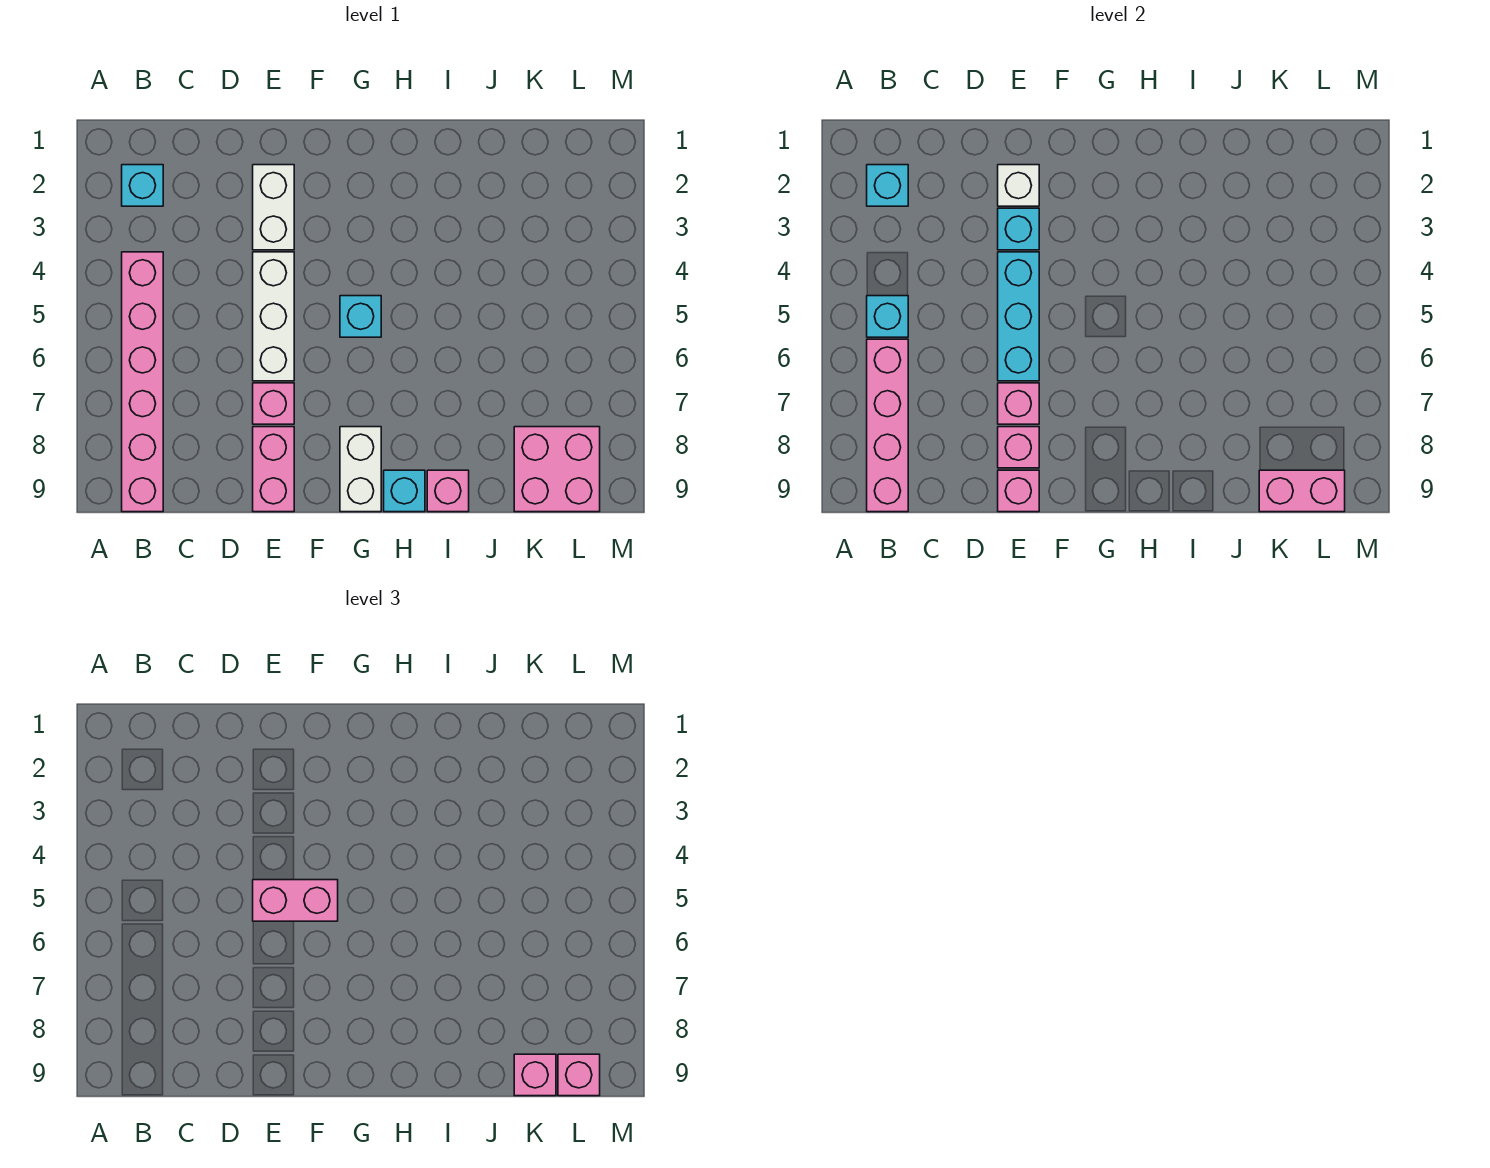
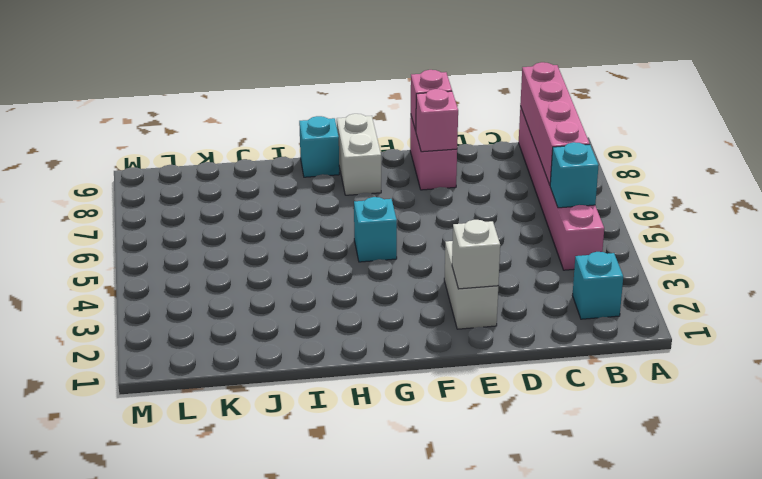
none -> white brick E4:E6 level 1
none -> pink brick E7 level 1
none -> pink brick I9 level 1

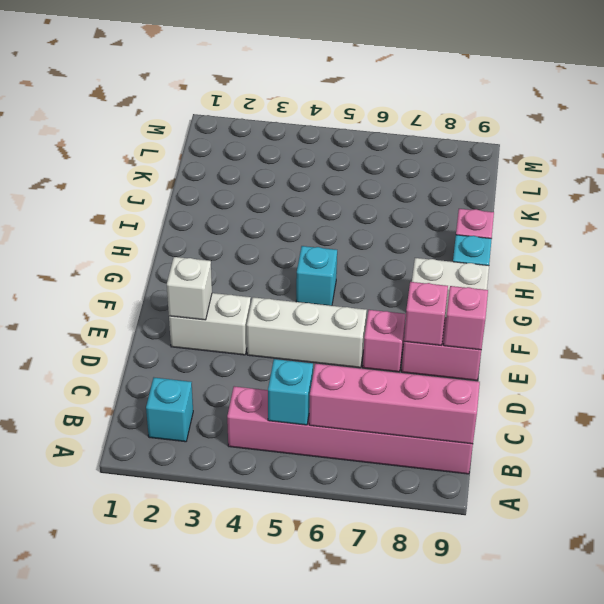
none -> pink brick K8:L9 level 1
none -> cyan brick B2 level 2
none -> cyan brick E3 level 2

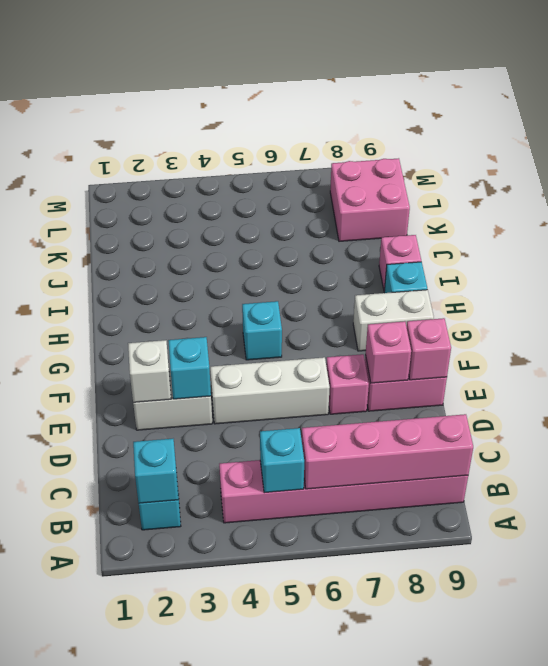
none -> cyan brick E4:E6 level 2
none -> pink brick E7 level 2
none -> pink brick K9:L9 level 2

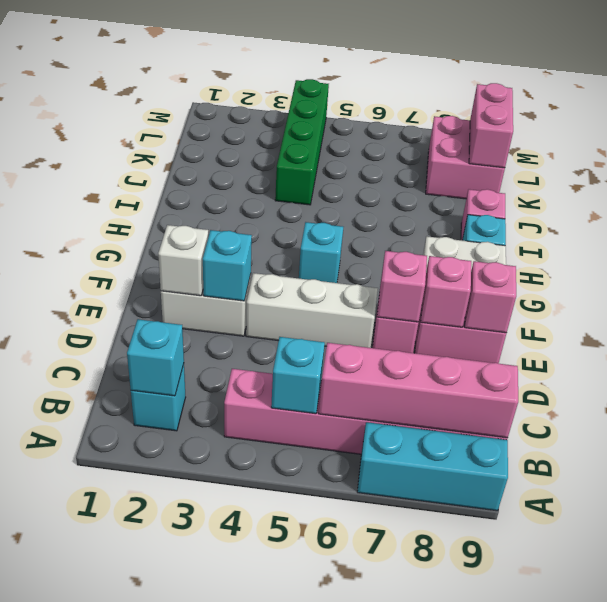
cyan brick A7:A9 level 1 -> cyan brick E4:E6 level 2
green brick J4:M4 level 1 -> none
none -> pink brick E5:F5 level 3
none -> pink brick K9 level 3
none -> pink brick L9 level 3

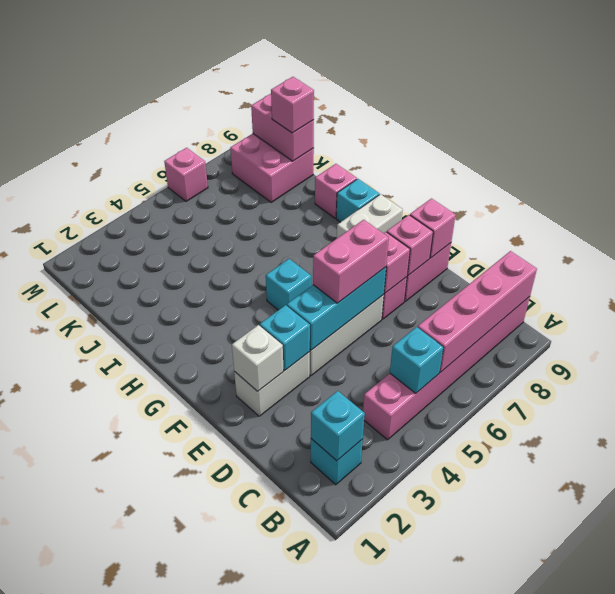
pink brick E5:E6 level 3 -> pink brick E5:F5 level 3
pink brick M6 level 1 -> pink brick L9 level 3

